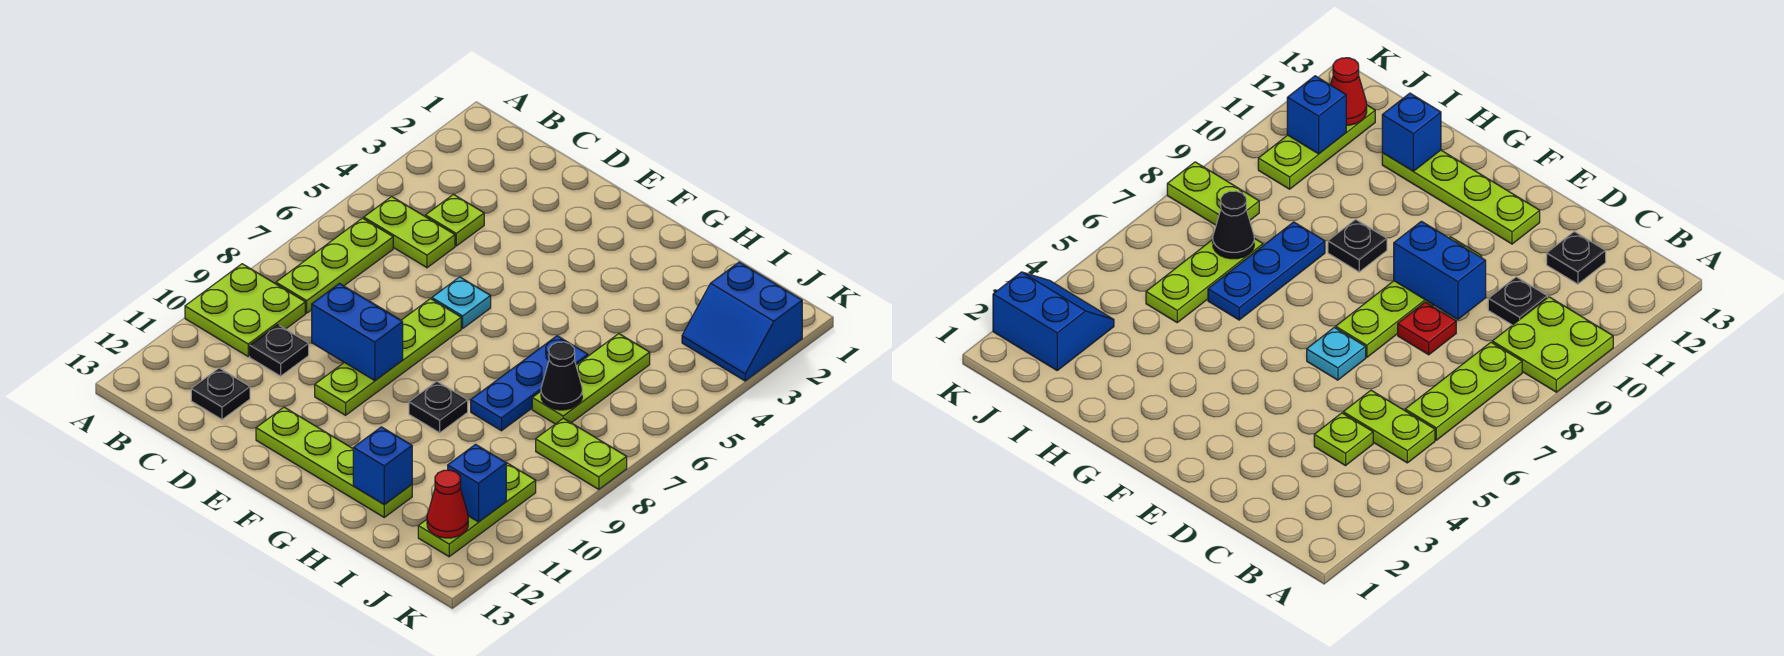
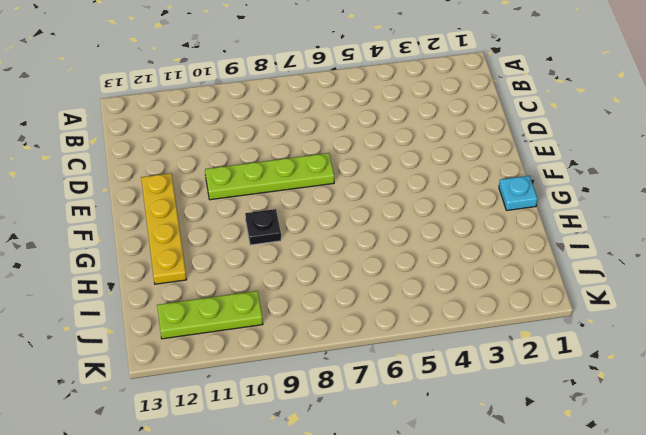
yellow plate E12:H12 level 1 -> lime plate E12:H12 level 1
cyan plate G1 level 1 -> cyan plate E6 level 1
none -> lime plate A9:B10 level 1
none -> lime plate B5:C5 level 1
none -> lime plate B6:B8 level 1

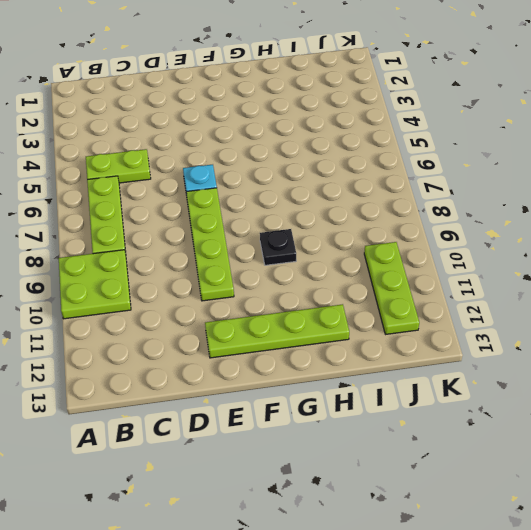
none -> lime plate C4 level 1
none -> black plate C10 level 1
none -> black plate C12 level 1

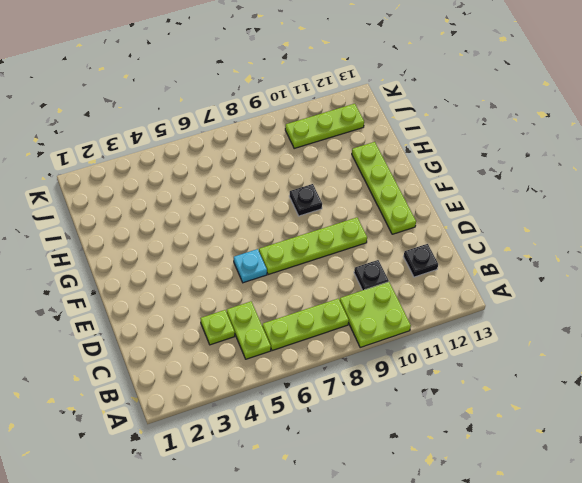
none -> red plate D8 level 1
none -> blue plate H6:H8 level 1
none -> lime plate I5:I7 level 1

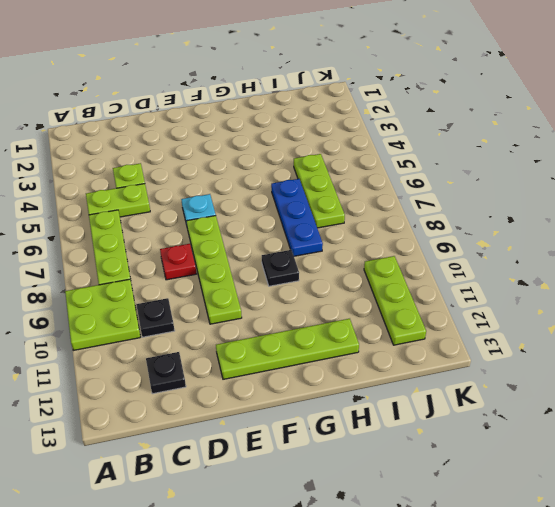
none -> blue slope J2:K3 level 1 top 2
none -> lime plate J8:K8 level 1
none -> blue brick D9:E9 level 2

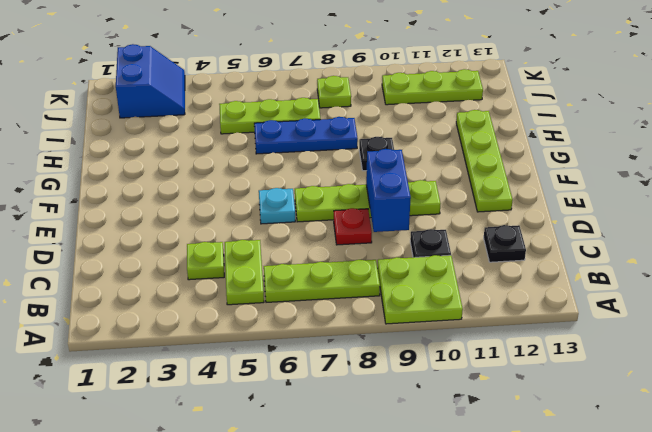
lime plate J8 level 1 -> lime plate J8:K8 level 1
none -> blue brick H12 level 2
none -> black cone I7 level 2
none -> blue brick J11 level 2

